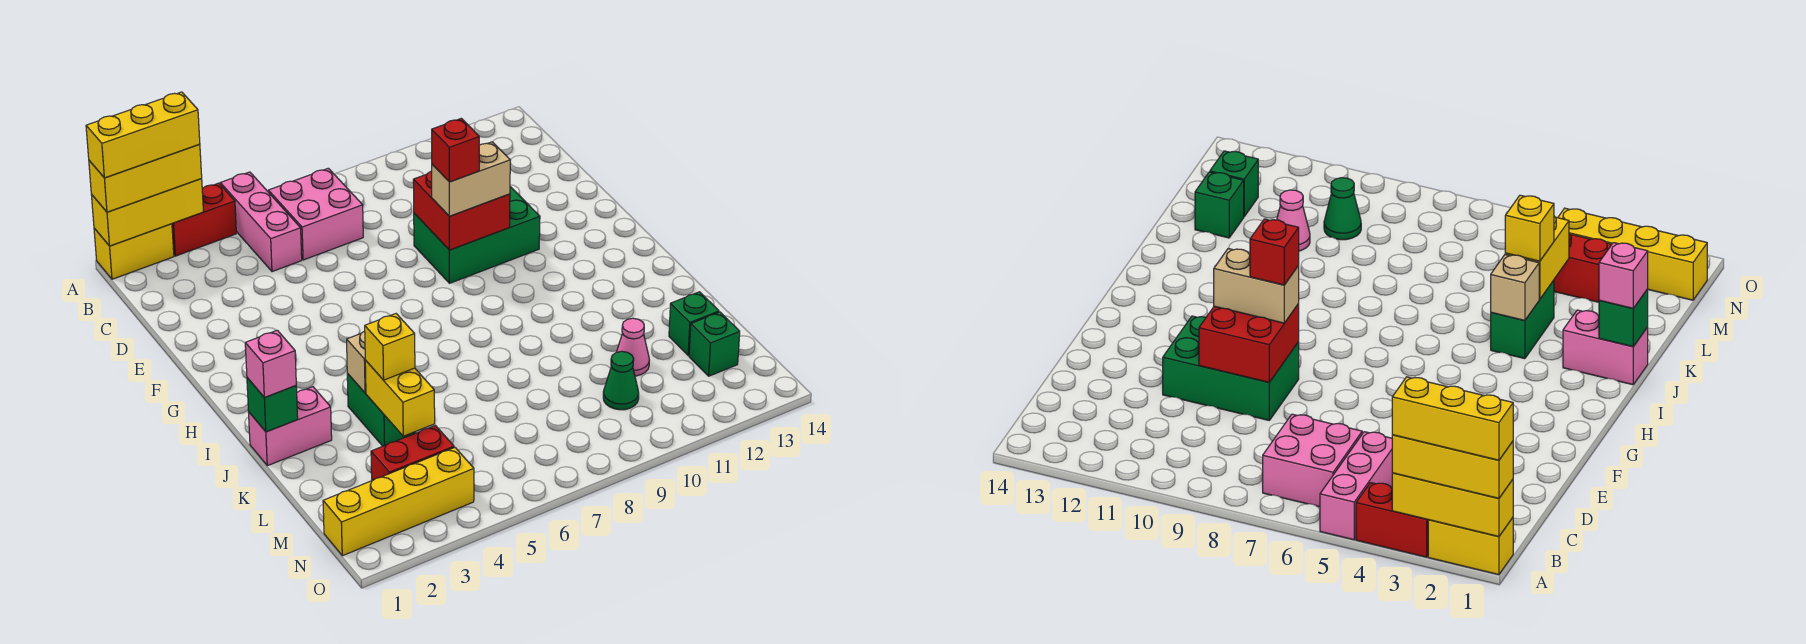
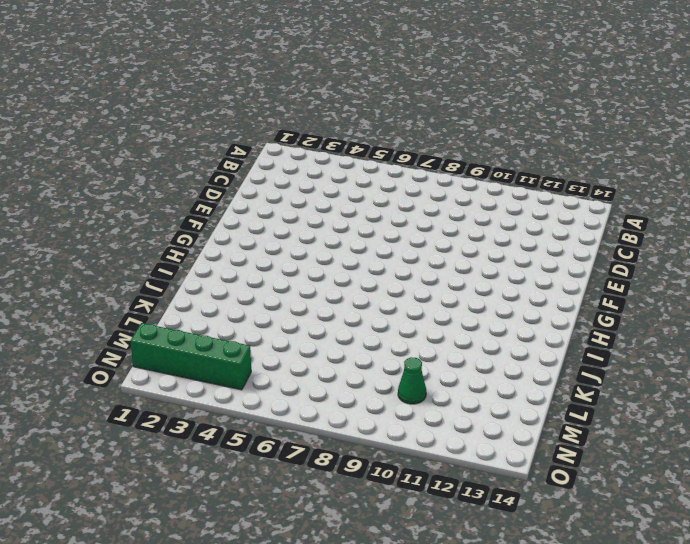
green brick N1:N4 level 1 -> yellow brick N1:N4 level 1
none -> yellow brick A1:A2 level 1
none -> red brick A3:A4 level 1
none -> pink brick A5:C5 level 1

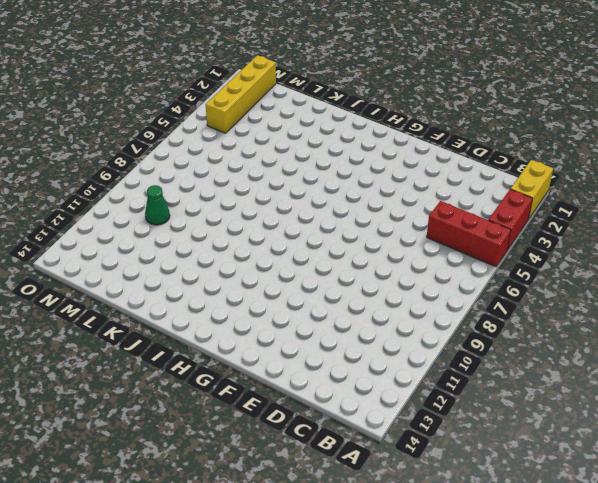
red brick A5:C5 level 1 -> pink brick A5:C5 level 1
none -> pink brick B6:C7 level 1
none -> green brick E9:F11 level 1
none -> pink brick J1:J2 level 1

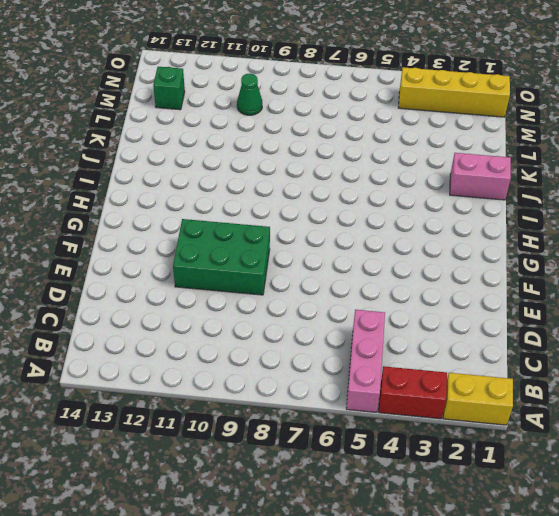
none -> pink brick B6:C7 level 1
none -> green brick J4:K4 level 1
none -> pink cone L11 level 1

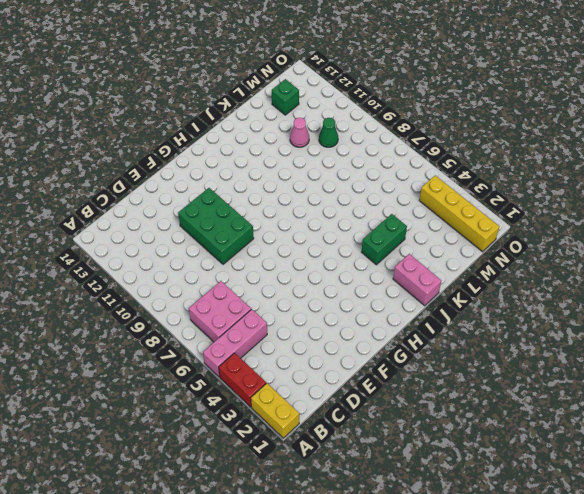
none -> green brick L13 level 1
none -> red brick M3:M4 level 1
none -> yellow brick A1:A3 level 2

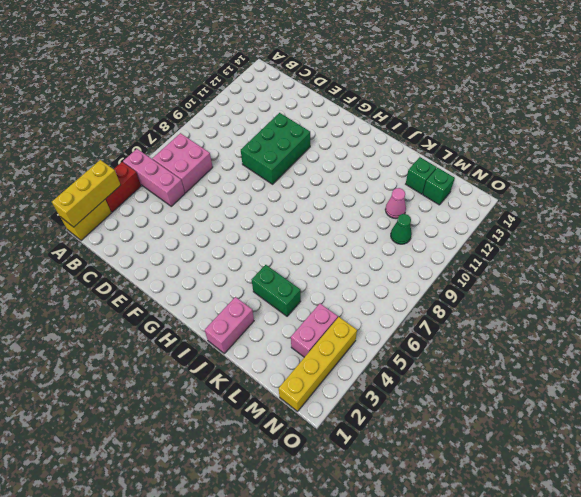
pink brick M3:M4 level 1 -> red brick M3:M4 level 1
none -> red brick E9:F10 level 2
none -> green brick J1 level 2
none -> tan brick J4 level 2

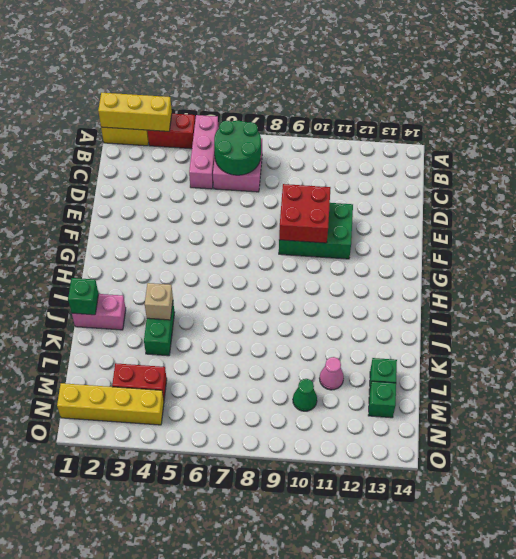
green round brick B6:C7 level 2 -> none
none -> yellow brick K4:L4 level 2
none -> yellow brick A1:A3 level 3
none -> tan brick F9:F10 level 3

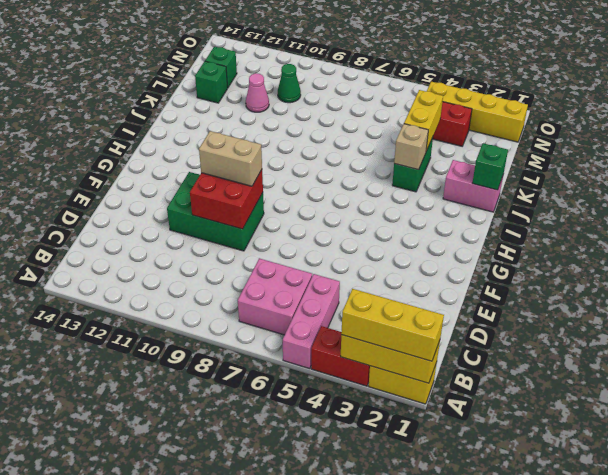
none -> pink brick J1 level 3
none -> yellow brick K4 level 3
none -> yellow brick A1:A3 level 4

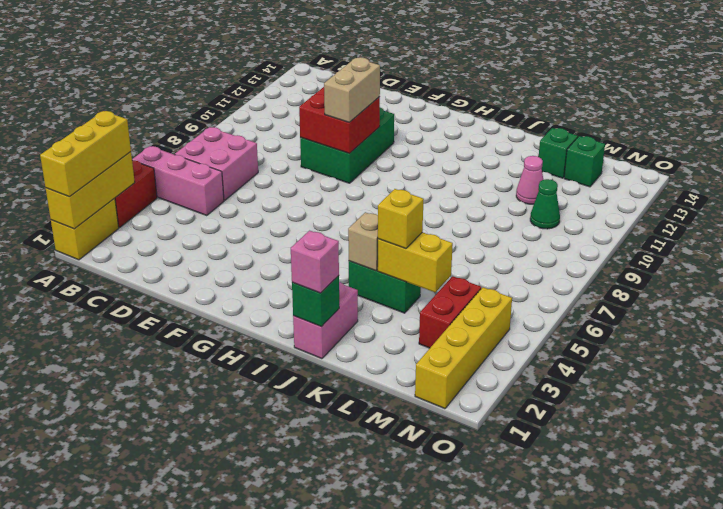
none -> yellow brick A1:A3 level 4
none -> red brick F9 level 4

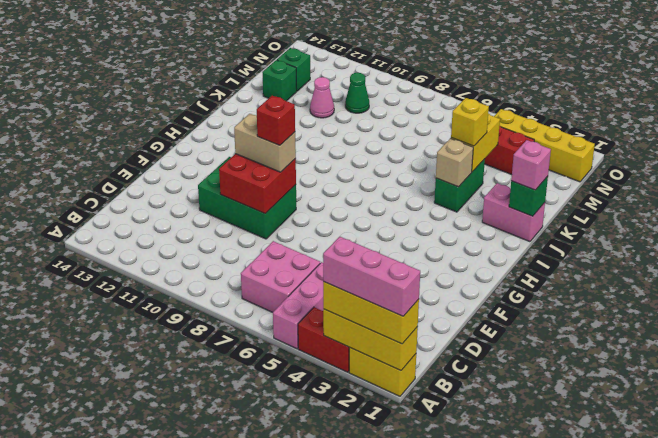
pink brick A1:A3 level 4 -> yellow brick A1:A3 level 4

